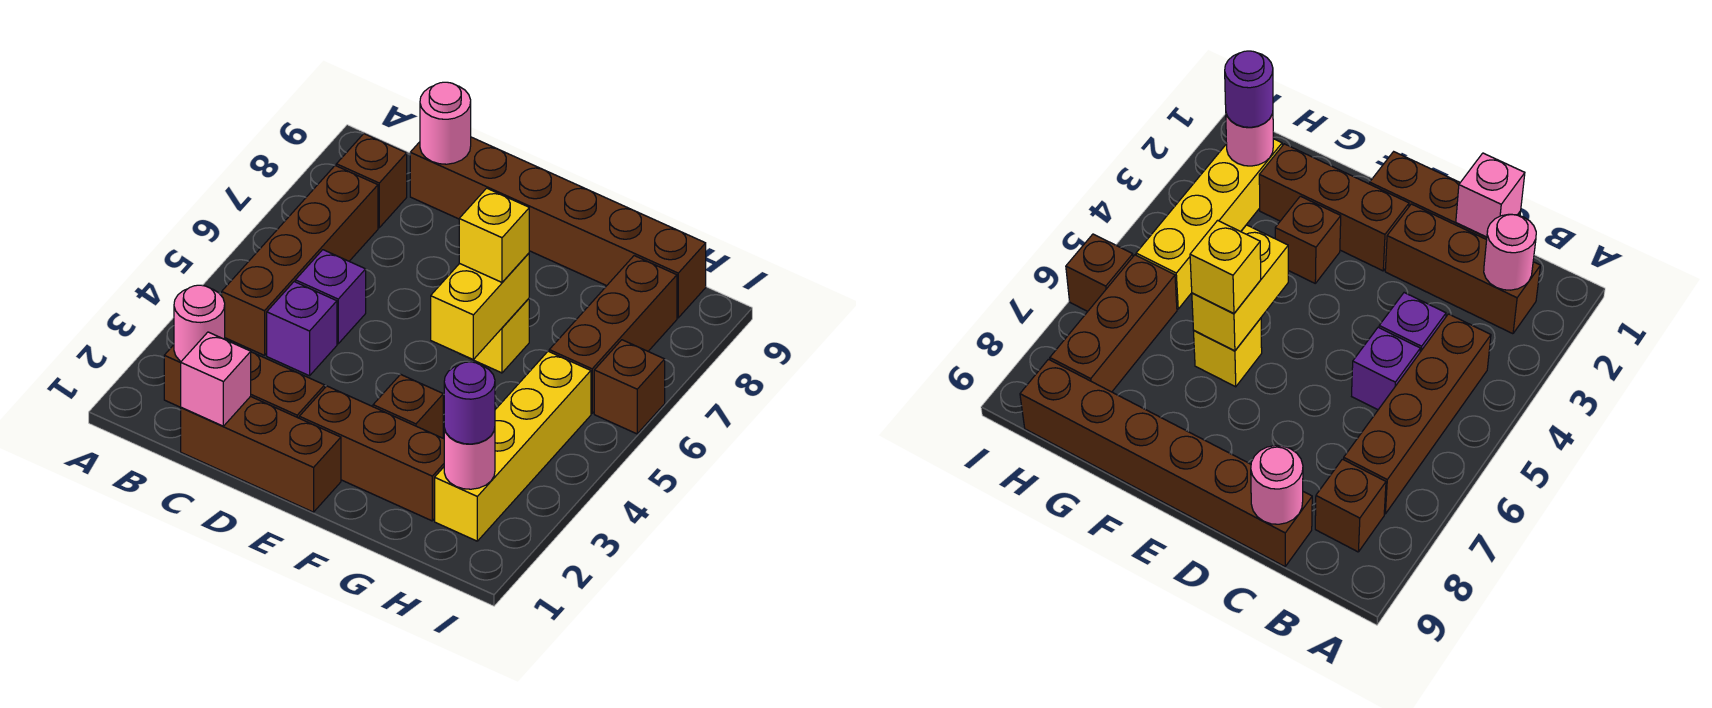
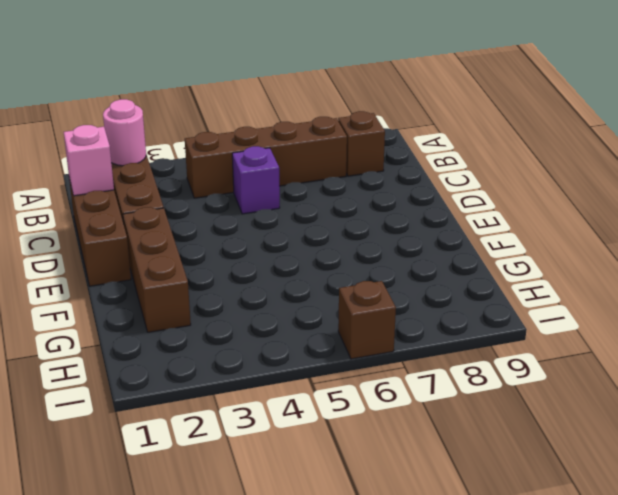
none -> purple brick C4 level 1
none -> brown brick C9:H9 level 1
none -> brown brick F3 level 1

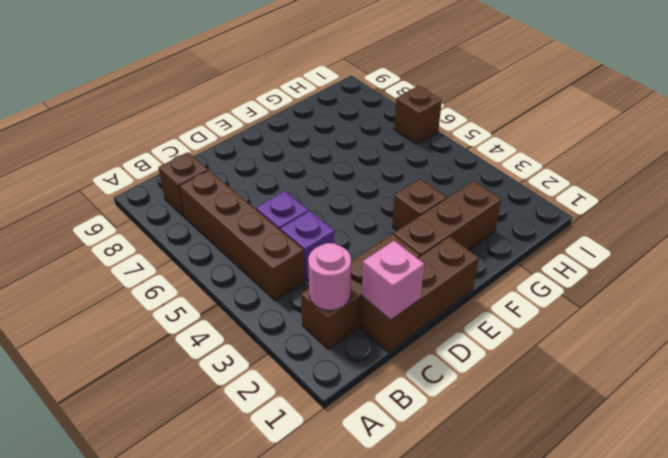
none -> brown brick C9:H9 level 1
none -> yellow brick F6 level 1
none -> yellow brick H2:H5 level 1

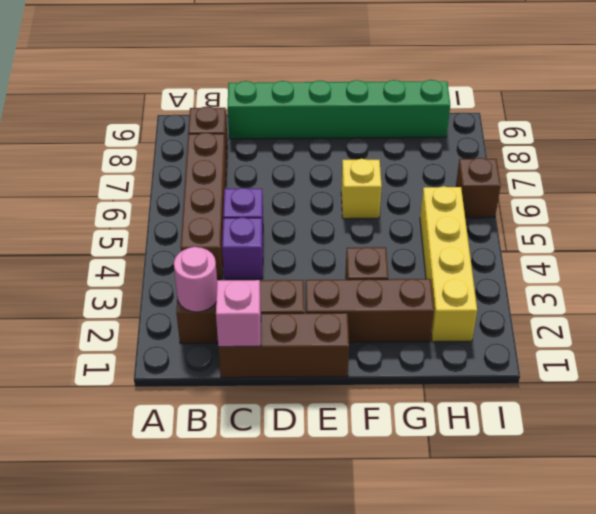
green brick C9:H9 level 1 -> brown brick C9:H9 level 1
none -> brown brick H6:H8 level 1
none -> pink round brick C9 level 2
none -> yellow brick F5:F6 level 2

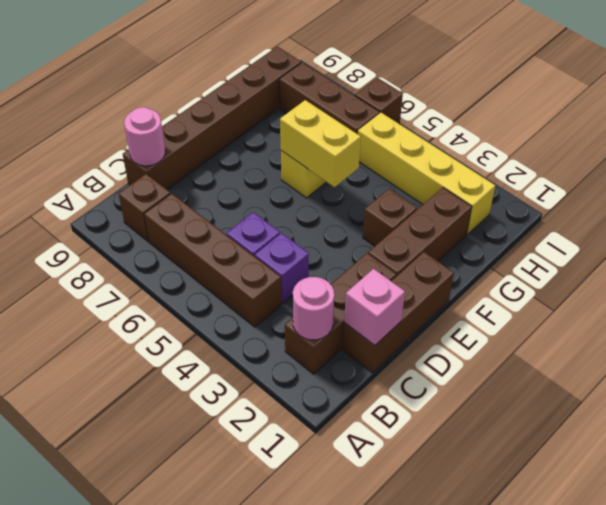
none -> pink round brick H2 level 2
none -> yellow brick F6 level 3
none -> purple round brick H2 level 3

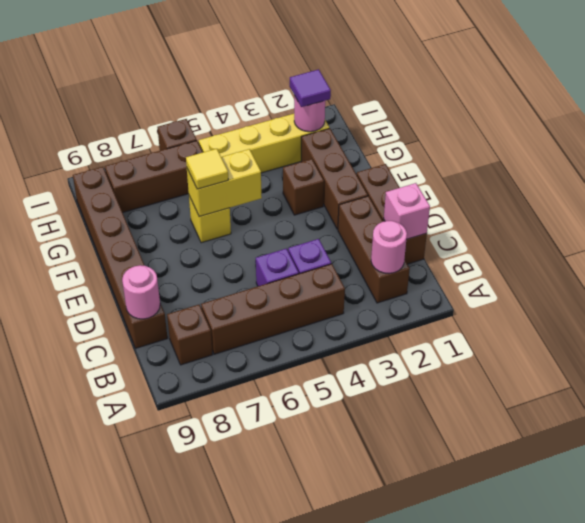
yellow tile F6 level 3 -> yellow brick F6 level 3
purple tile H2 level 3 -> purple round brick H2 level 3

